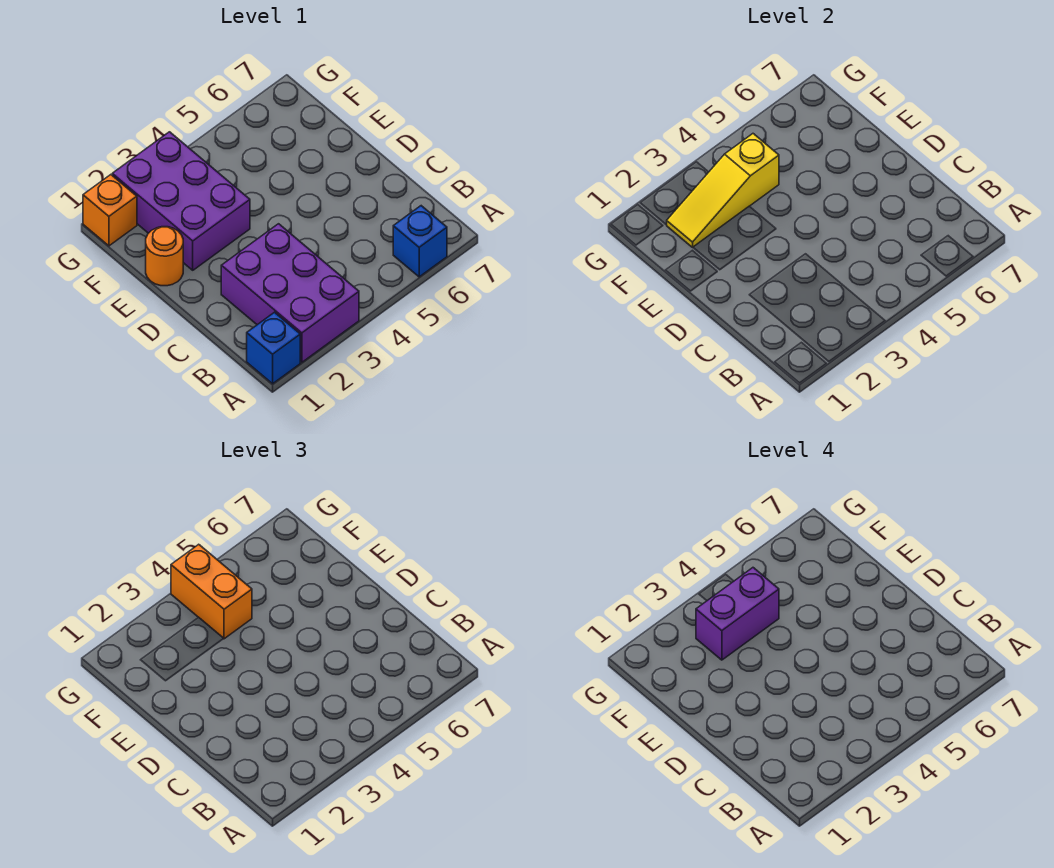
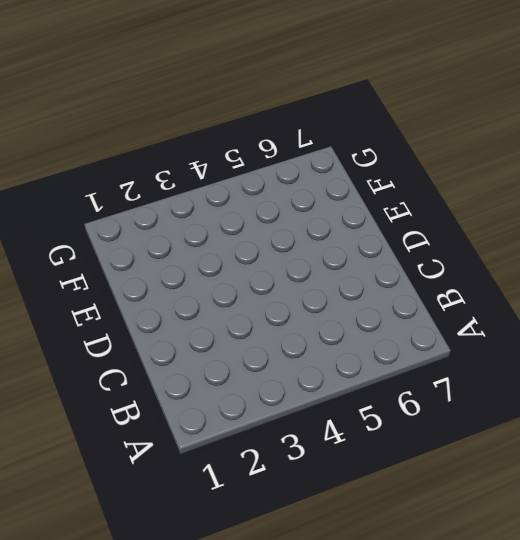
none -> blue brick A1 level 1
none -> purple brick A2:C3 level 1

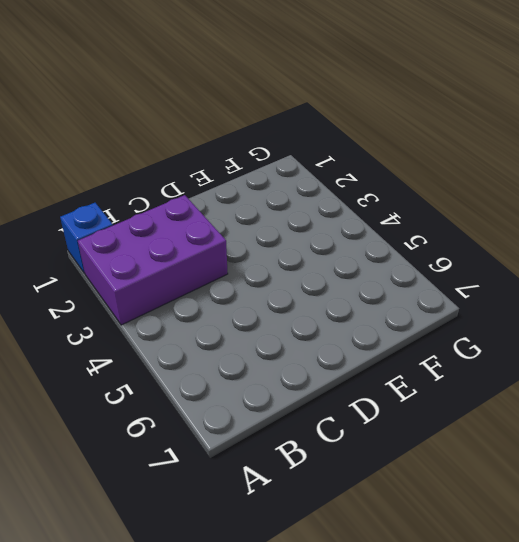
none -> blue brick A6 level 1
none -> orange round brick E1 level 1

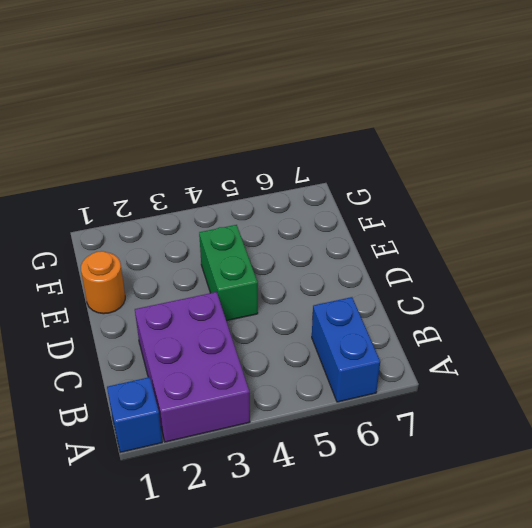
blue brick A6:B6 level 1 -> blue brick A6 level 1
green brick D4:E4 level 1 -> none
none -> purple brick E2:G3 level 1
none -> orange brick G1 level 1

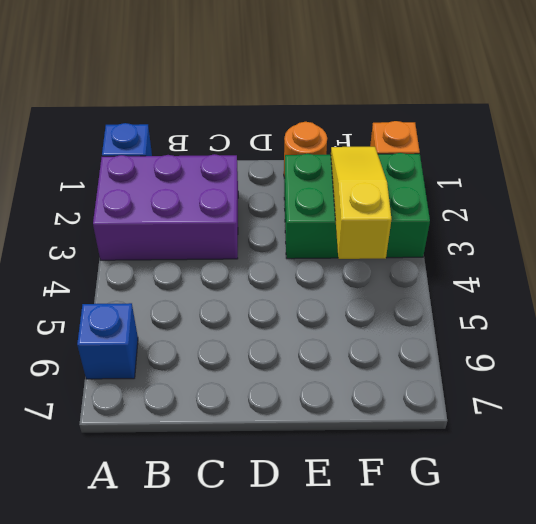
green brick E2:G3 level 1 -> purple brick E2:G3 level 1
none -> orange brick F4:G4 level 3
none -> purple brick F3:F4 level 4

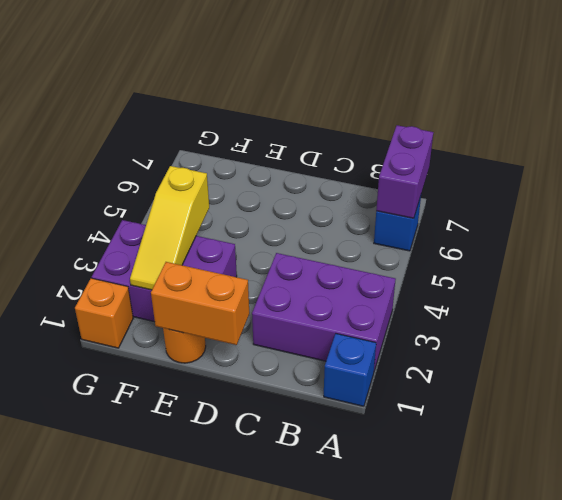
purple brick A6:A7 level 2 -> purple brick F3:F4 level 4
orange brick D1:E1 level 2 -> orange brick F4:G4 level 3

